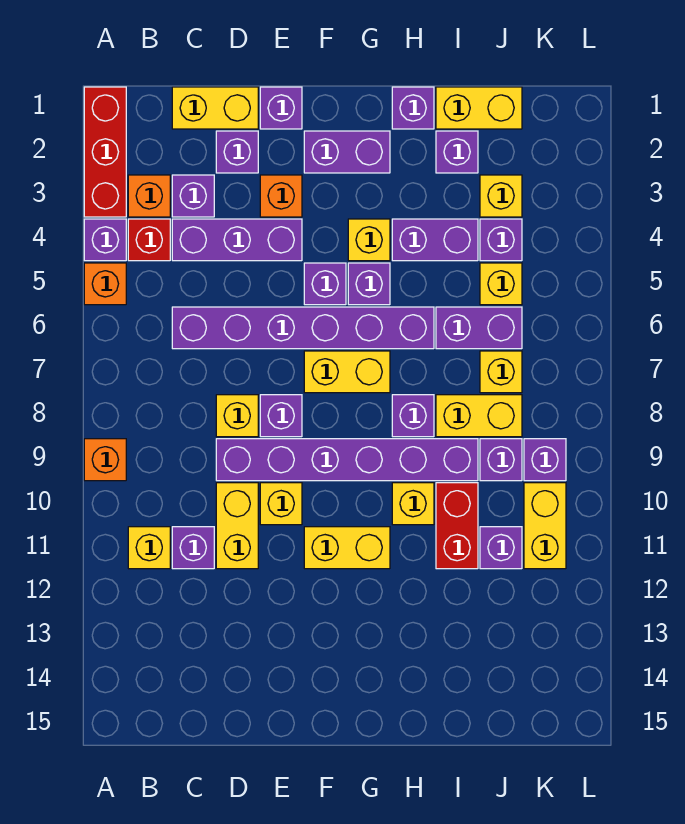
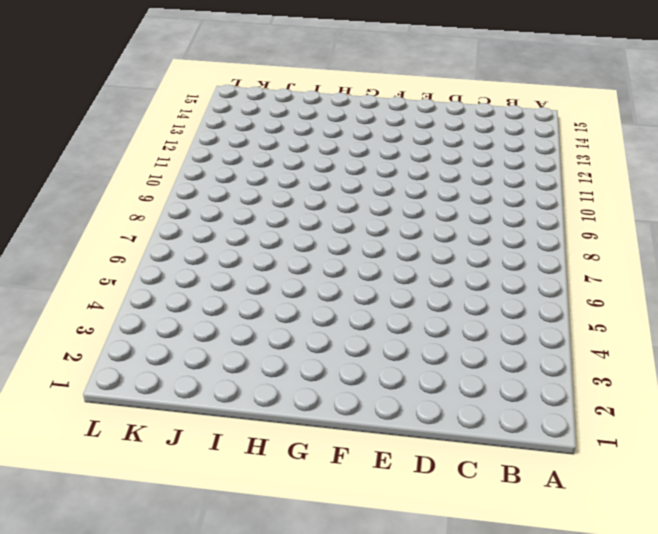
none -> red brick A1:A3 level 1
none -> purple brick A4 level 1
none -> orange brick A5 level 1
none -> orange brick A9 level 1

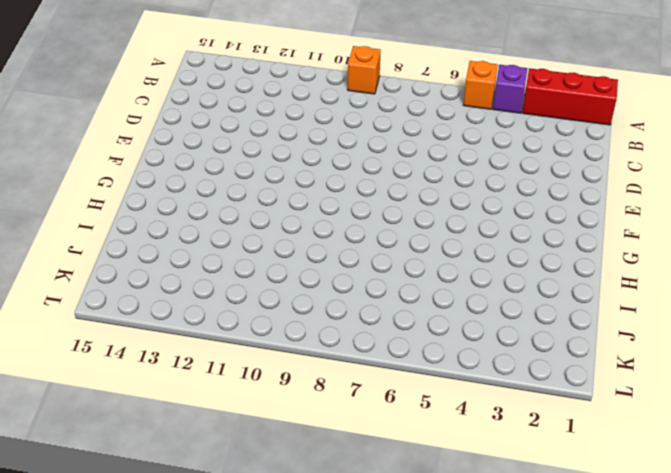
none -> orange brick B3 level 1
none -> red brick B4 level 1
none -> yellow brick B11 level 1
none -> yellow brick C1:D1 level 1

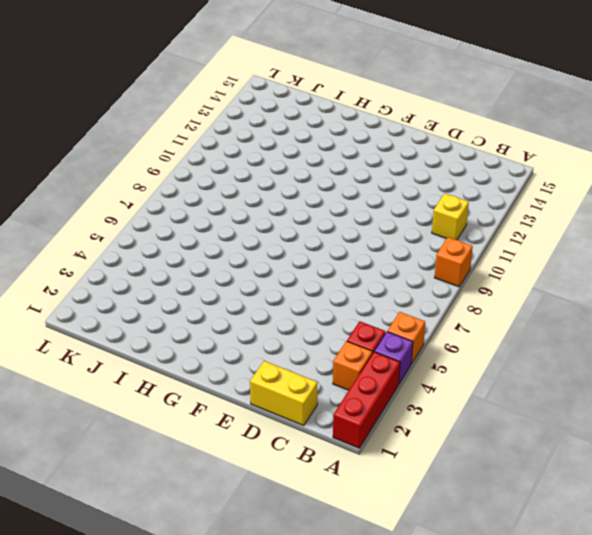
none -> purple brick C3 level 1
none -> purple brick C4:E4 level 1
none -> purple brick C6:H6 level 1
none -> purple brick C11 level 1

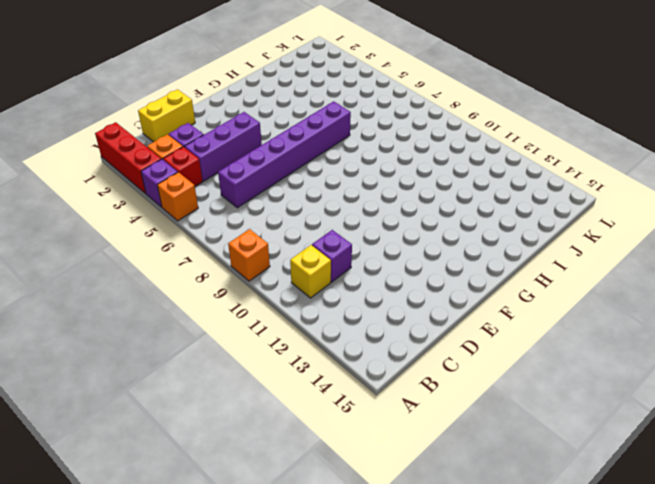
none -> purple brick D2 level 1
none -> yellow brick D8 level 1
none -> purple brick D9:I9 level 1
none -> yellow brick D10:D11 level 1

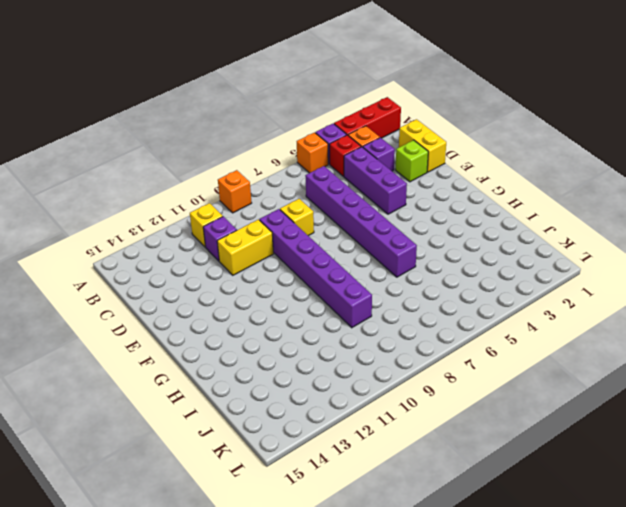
lime brick D2 level 1 -> purple brick D2 level 1
none -> purple brick E1 level 1
none -> orange brick E3 level 1
none -> purple brick E8 level 1
none -> yellow brick E10 level 1

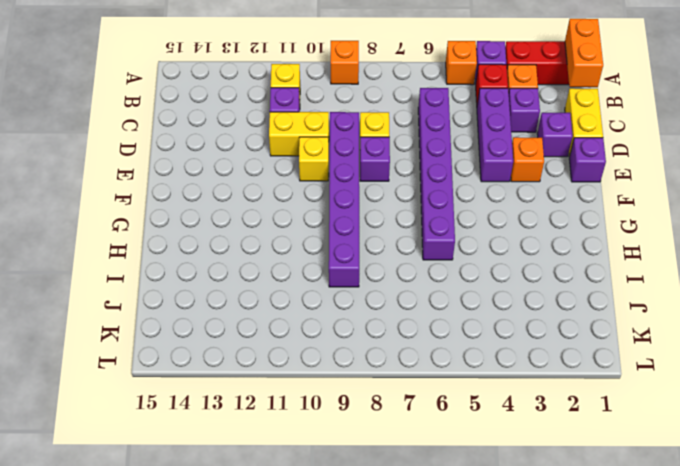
orange brick A1:B1 level 2 -> none
none -> purple brick F2:G2 level 1
none -> purple brick F5 level 1
none -> yellow brick F7:G7 level 1
none -> yellow brick F11:G11 level 1

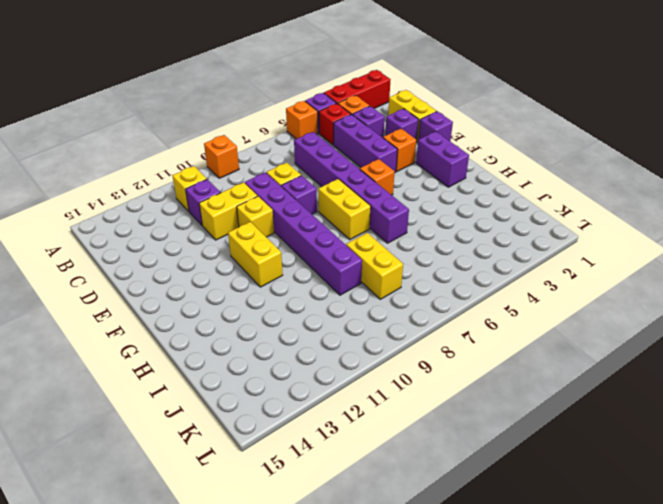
orange brick F5 level 1 -> purple brick F5 level 1
none -> yellow brick G4 level 1
none -> purple brick G5 level 1
none -> purple brick H1 level 1
none -> purple brick H4:I4 level 1

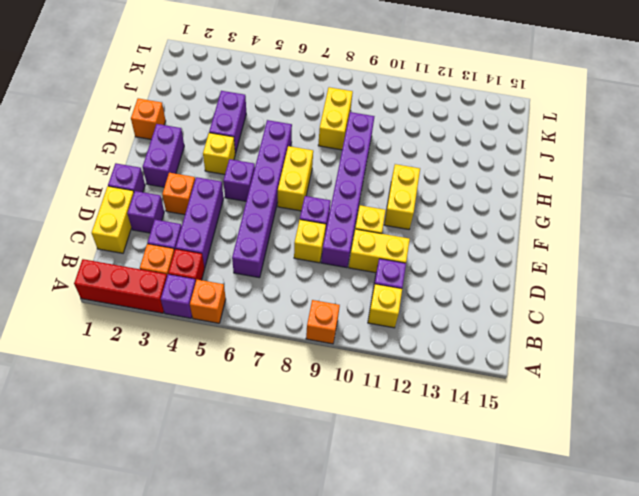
orange brick H1 level 1 -> purple brick H1 level 1
none -> purple brick G5 level 1
none -> purple brick H8 level 1
none -> yellow brick H10 level 1
none -> yellow brick I1:J1 level 1

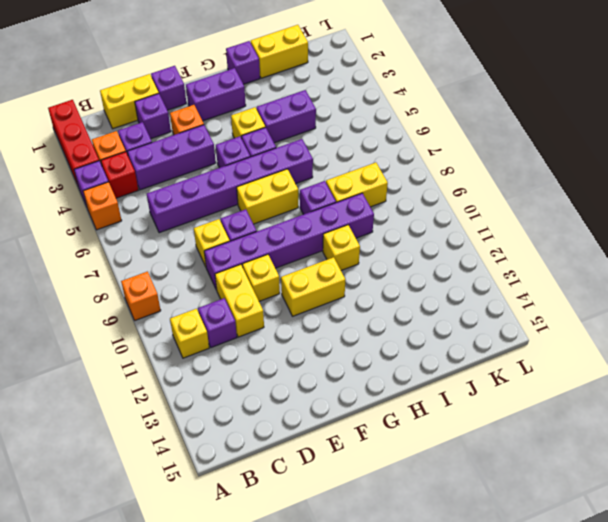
none -> purple brick I2 level 1
none -> purple brick I6:J6 level 1
none -> red brick I10:I11 level 1
none -> yellow brick J3 level 1

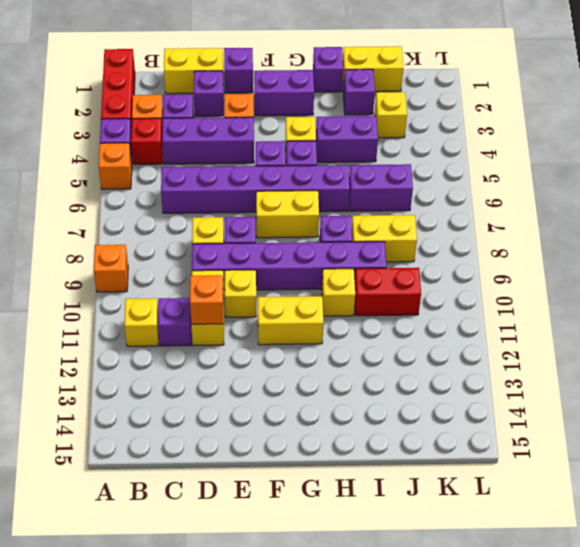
orange brick D11 level 2 -> none
red brick I10:J10 level 1 -> red brick I10:I11 level 1
none -> purple brick J4 level 1
none -> yellow brick J5 level 1
none -> yellow brick J7 level 1
none -> purple brick J9 level 1

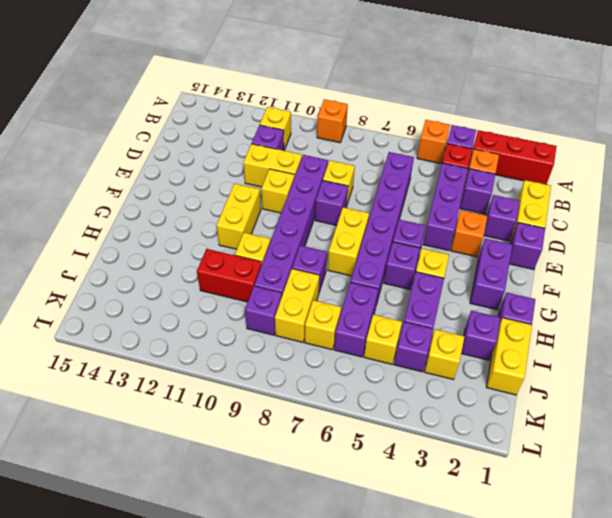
none -> purple brick J11 level 1
none -> purple brick K9 level 1
none -> yellow brick K10:K11 level 1

